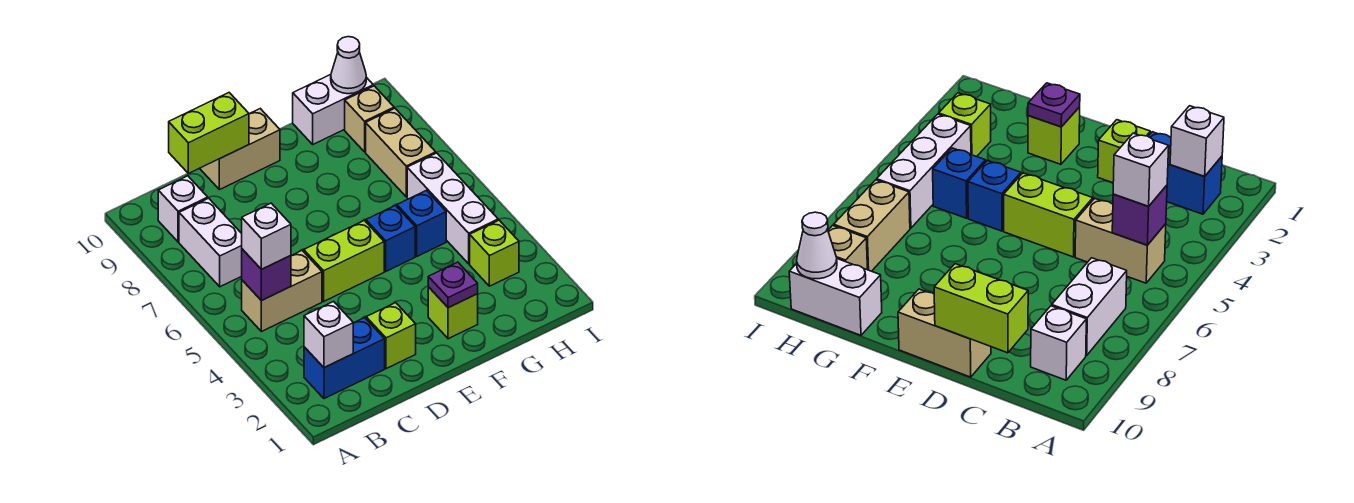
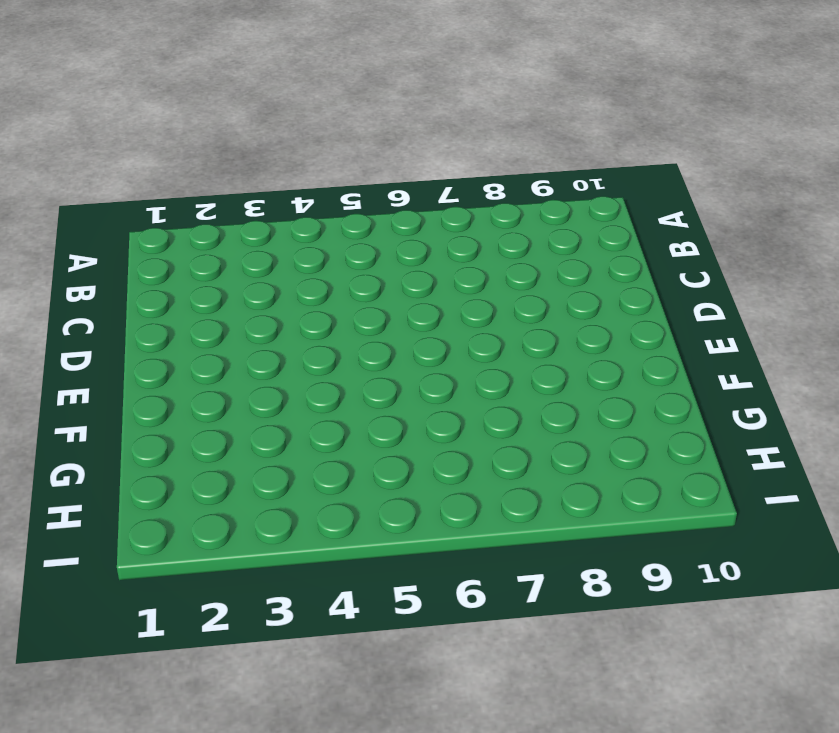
none -> blue brick B2:C2 level 1
none -> tan brick B5:C5 level 1
none -> white brick B7:B8 level 1

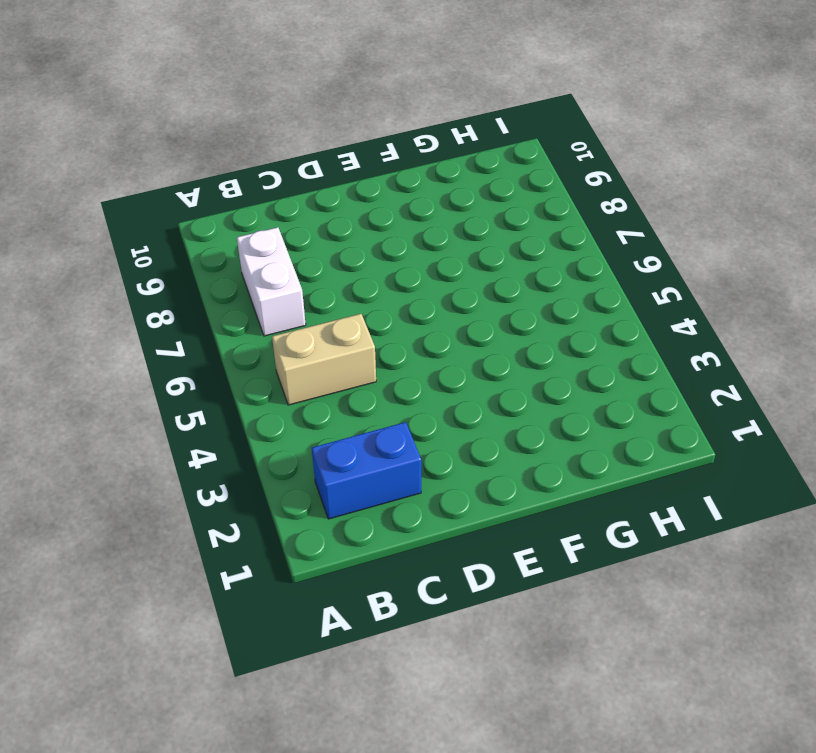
none -> white brick B9 level 1
none -> lime brick D2 level 1
none -> lime brick D5:E5 level 1

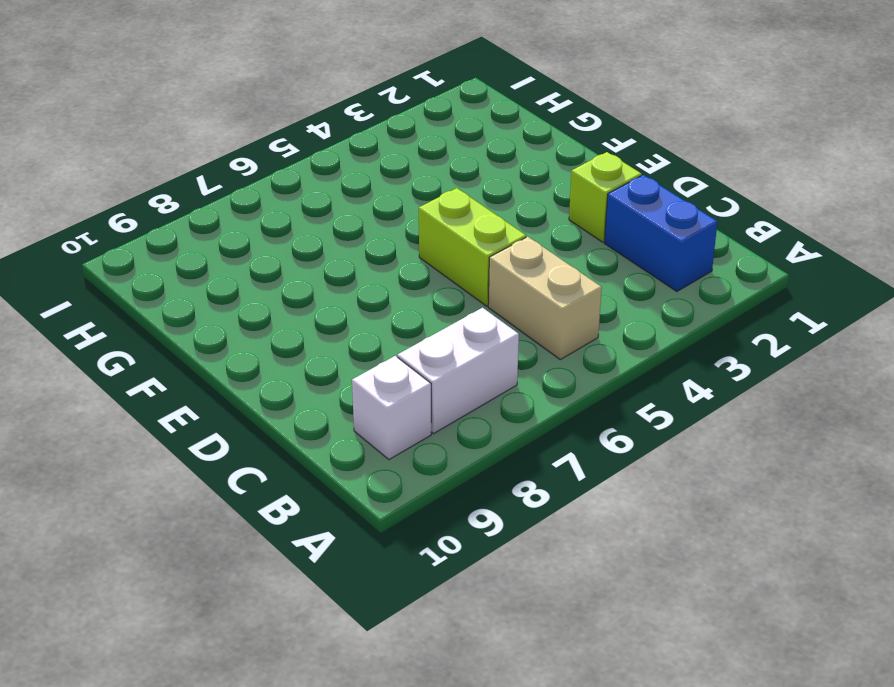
none -> tan brick D10:E10 level 1
none -> lime brick F2 level 1
none -> blue brick F5 level 1

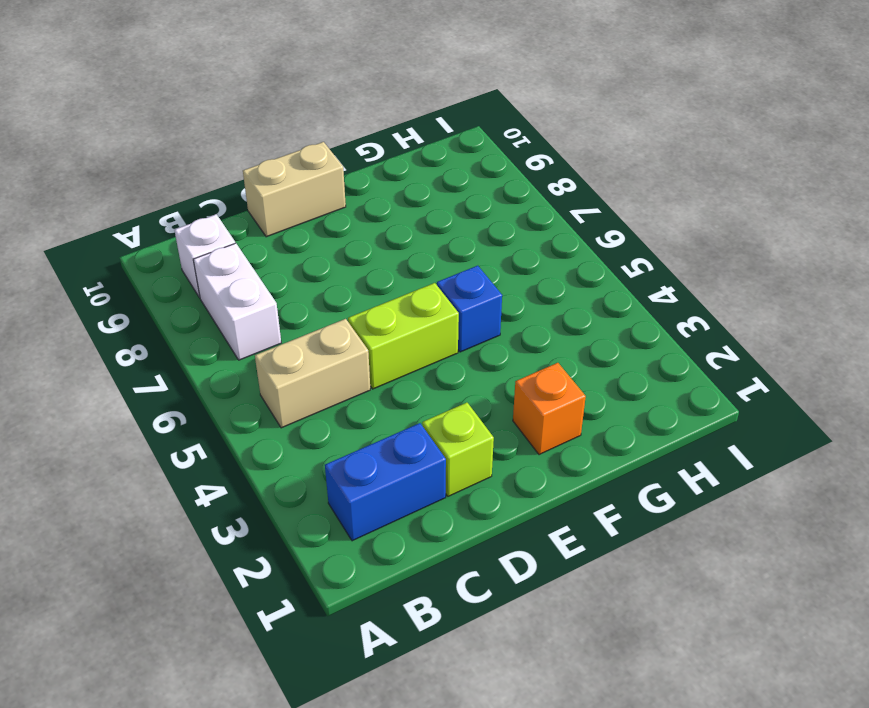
orange brick F2 level 1 -> lime brick F2 level 1
none -> blue brick G5 level 1
none -> white brick G10:H10 level 1
none -> lime brick H3 level 1

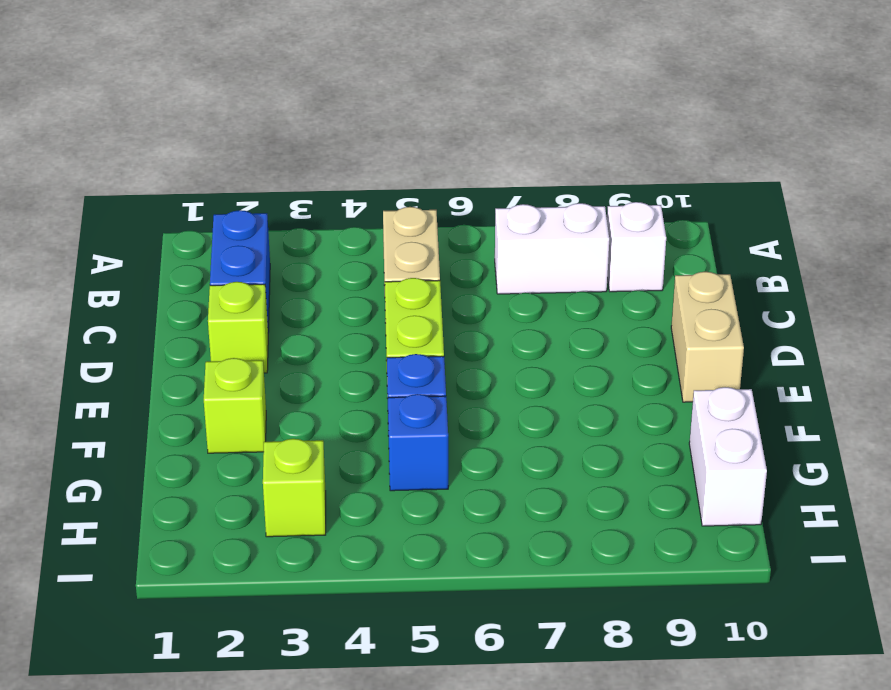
none -> white brick H4:H6 level 1
none -> tan brick H7:H8 level 1
none -> tan brick H9 level 1

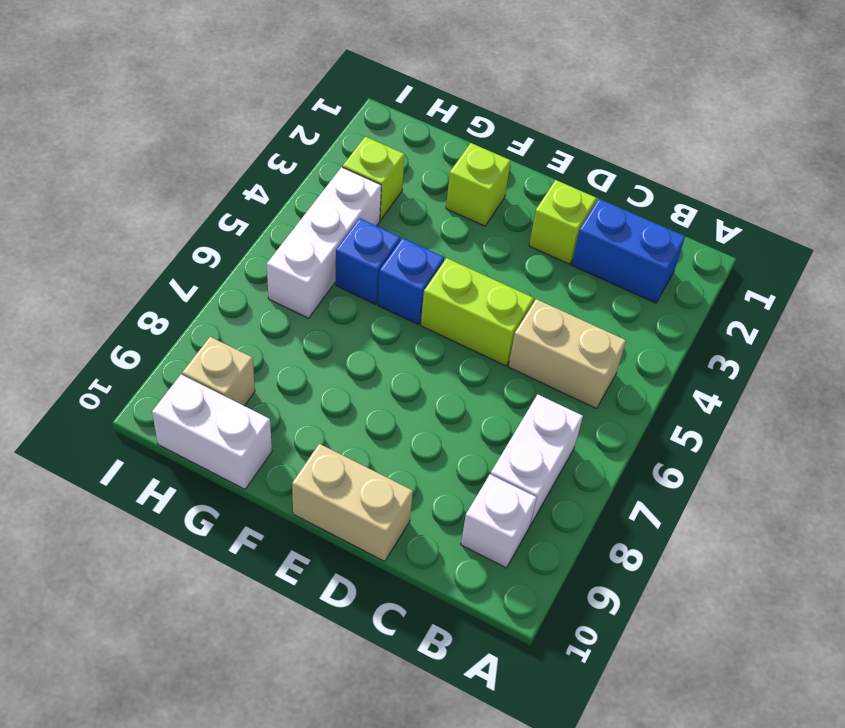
none -> tan brick H7:H8 level 1
none -> white brick B2 level 2
none -> purple brick B5 level 2

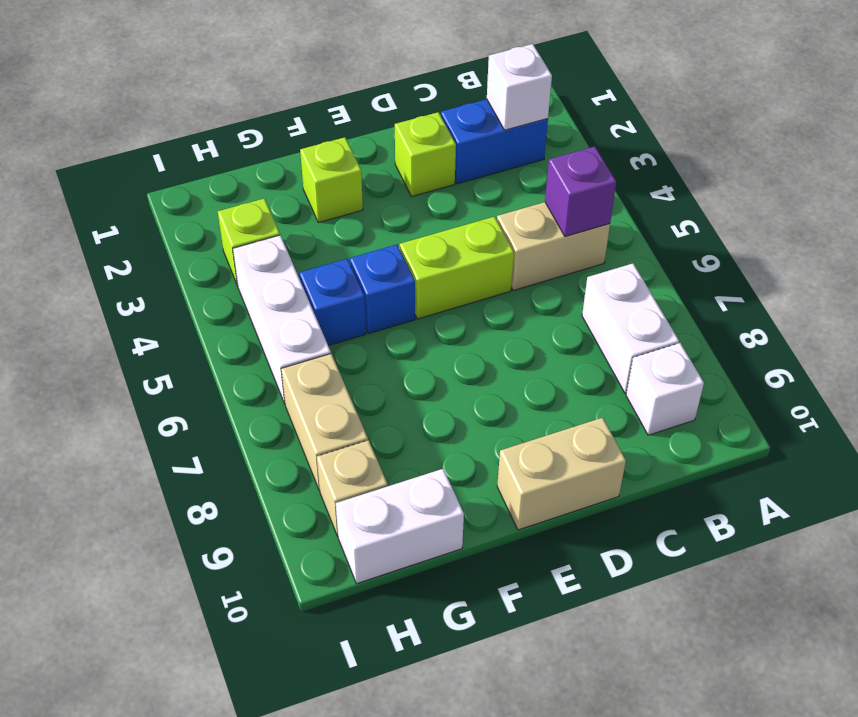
none -> lime brick C10:D10 level 2
none -> purple plate F2 level 2
none -> white cone H10 level 2

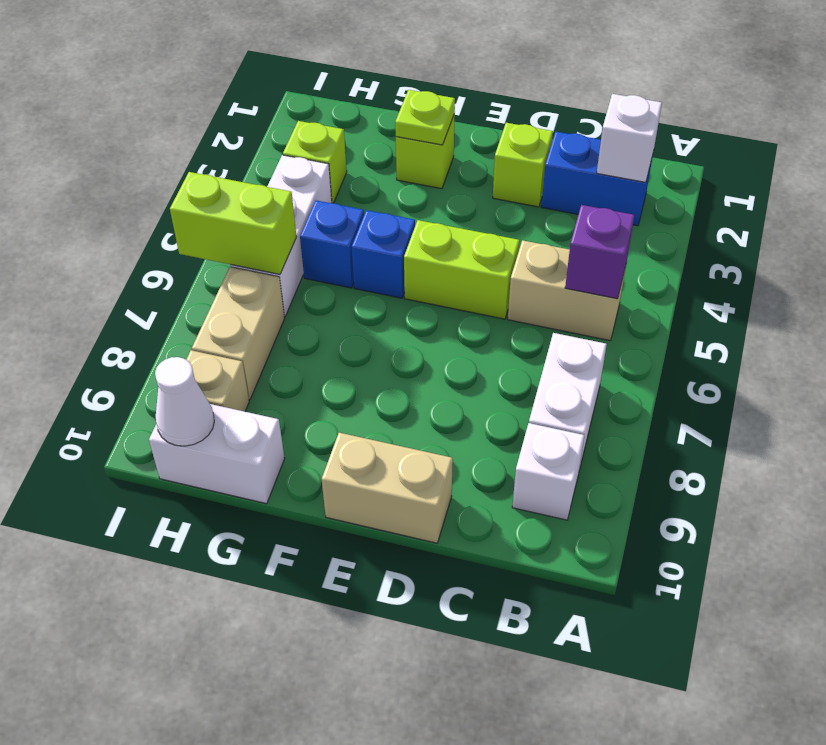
lime plate F2 level 2 -> purple plate F2 level 2
lime brick H6:I6 level 2 -> lime brick C10:D10 level 2
none -> white brick B5 level 3

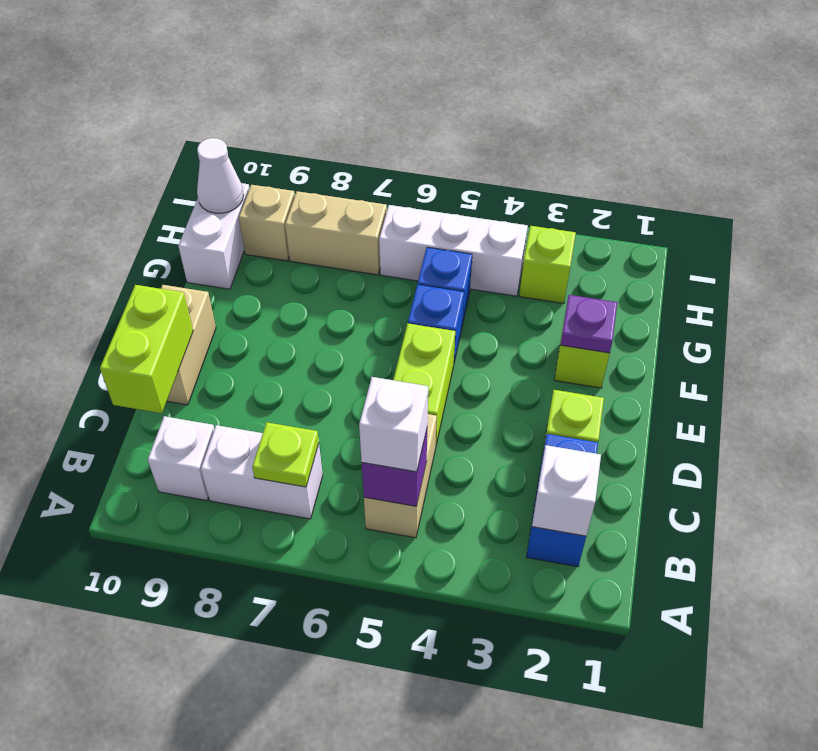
lime plate B7 level 2 -> none

